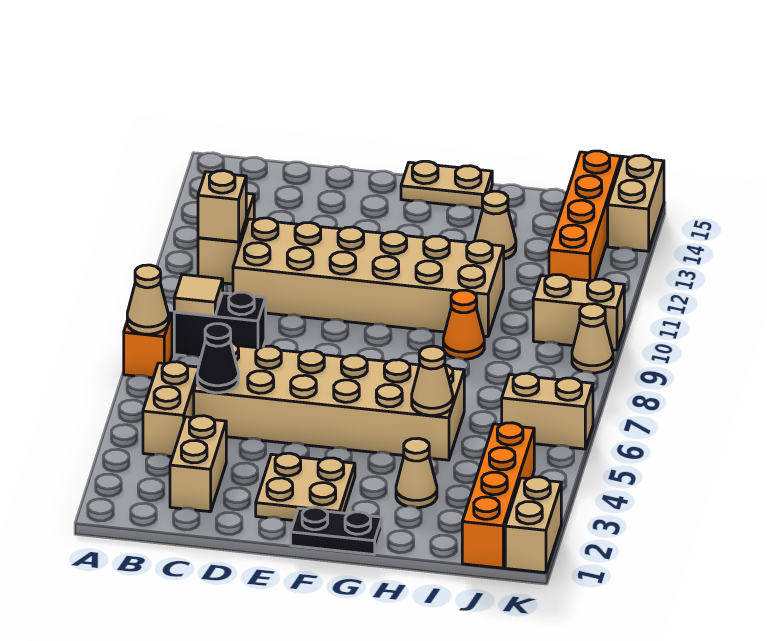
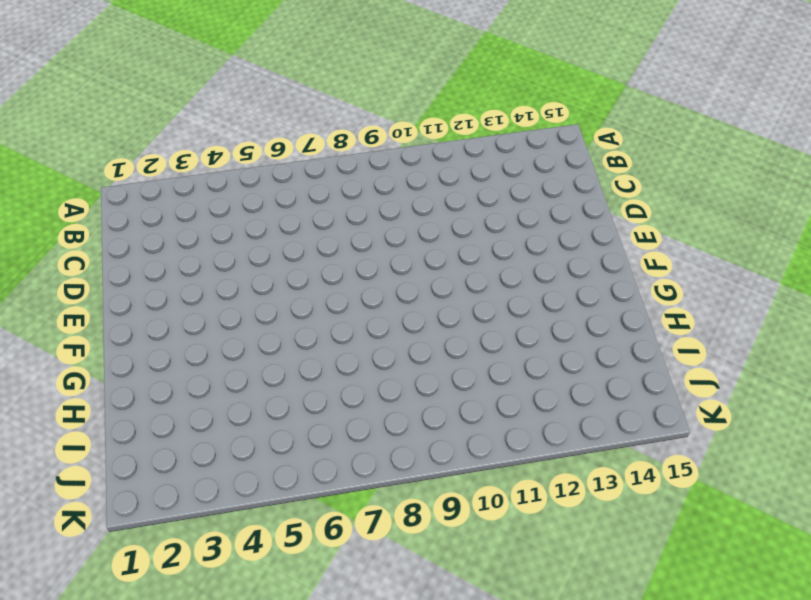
none -> orange brick A7 level 1
none -> tan brick B4:B5 level 1
none -> black brick B8:C8 level 1

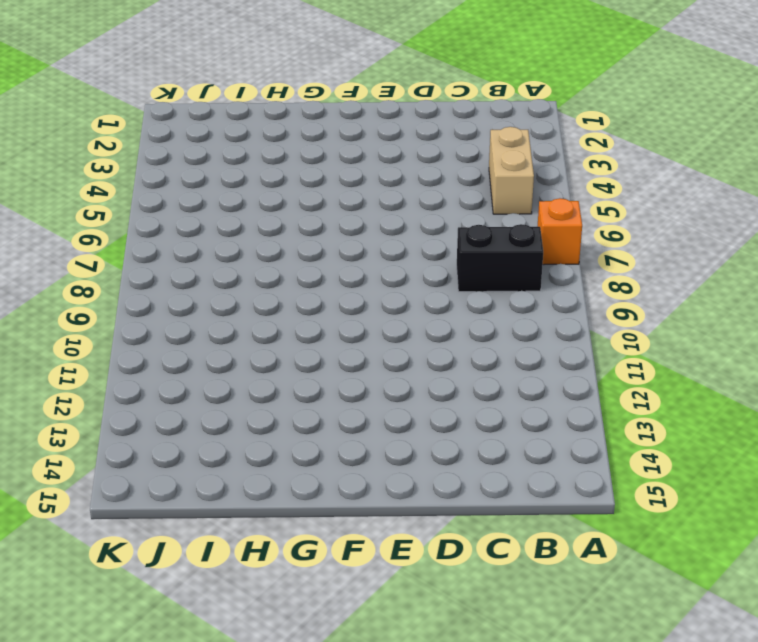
none -> tan brick B11:B12 level 1
none -> tan brick C2:C3 level 1
none -> tan brick C5:H6 level 1

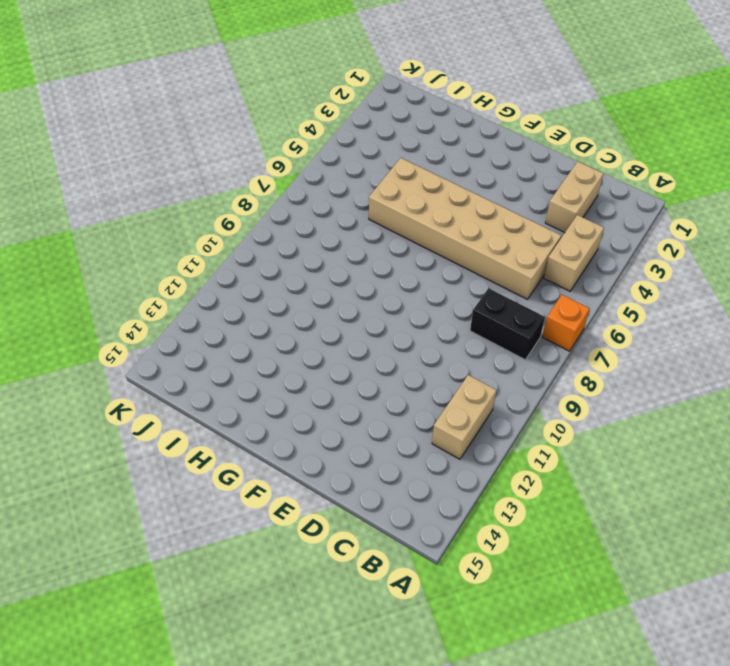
none -> tan brick C10:H11 level 1
none -> tan plate E2:F3 level 1
none -> black plate F1:G1 level 1

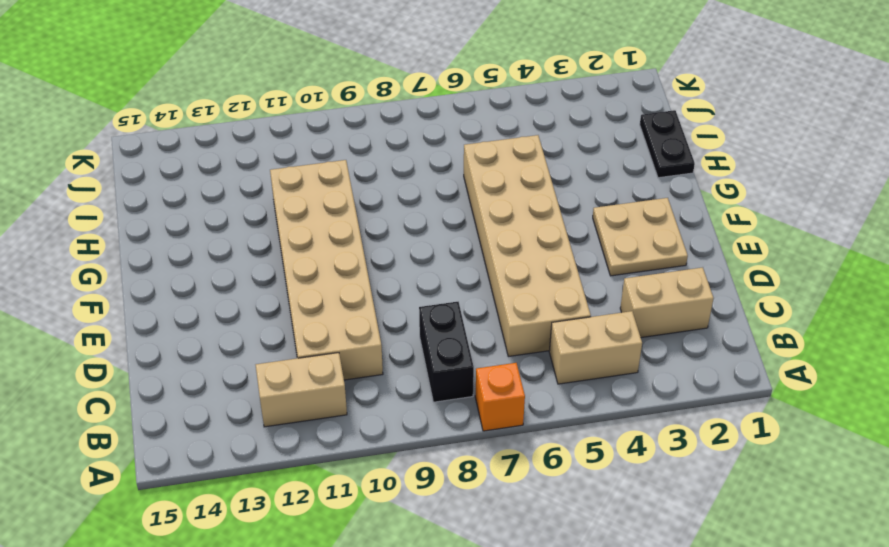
black plate H1:I1 level 1 -> black plate F1:G1 level 1
none -> tan plate F15:G15 level 1
none -> tan cone H3 level 1
none -> orange cone H9 level 1

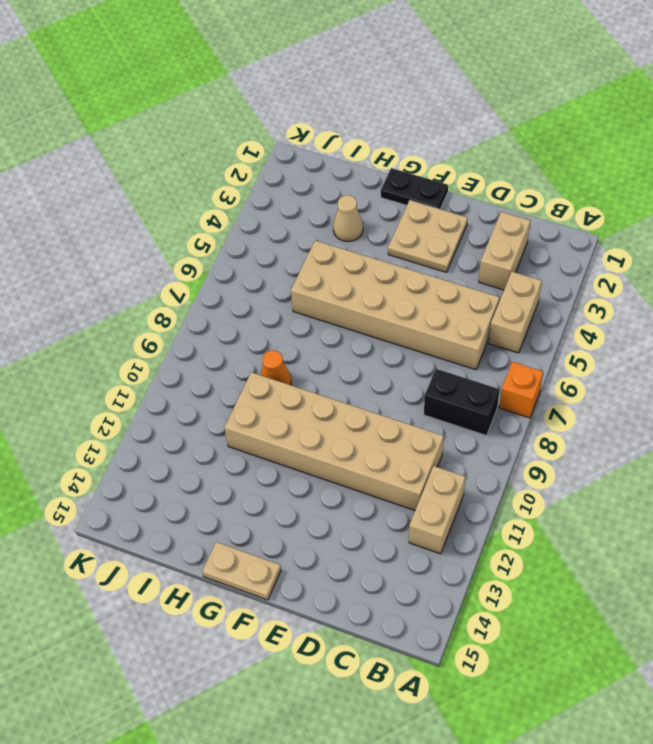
none -> tan cone H13 level 1
none -> orange brick J1:J4 level 1
none -> tan brick J6:K6 level 1

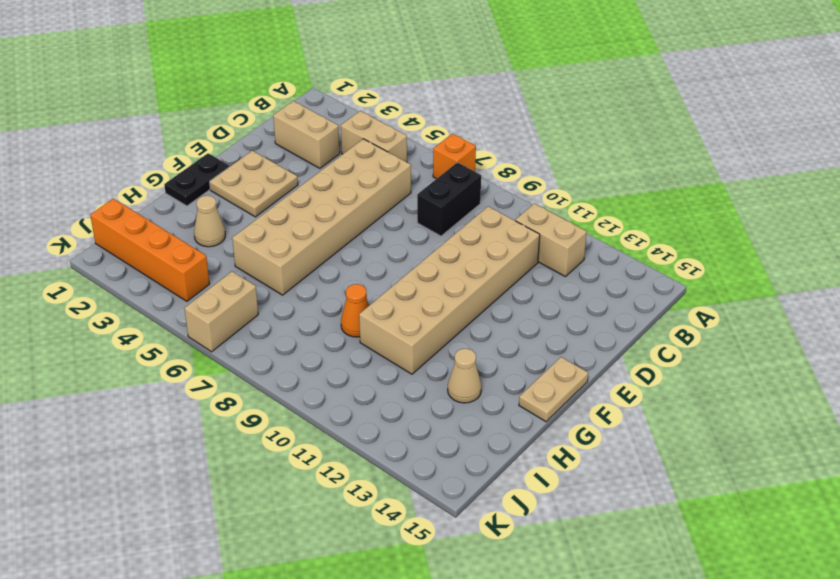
none -> tan brick J10:K10 level 1
none -> orange brick J12:J15 level 1
none -> tan brick K1:K2 level 1

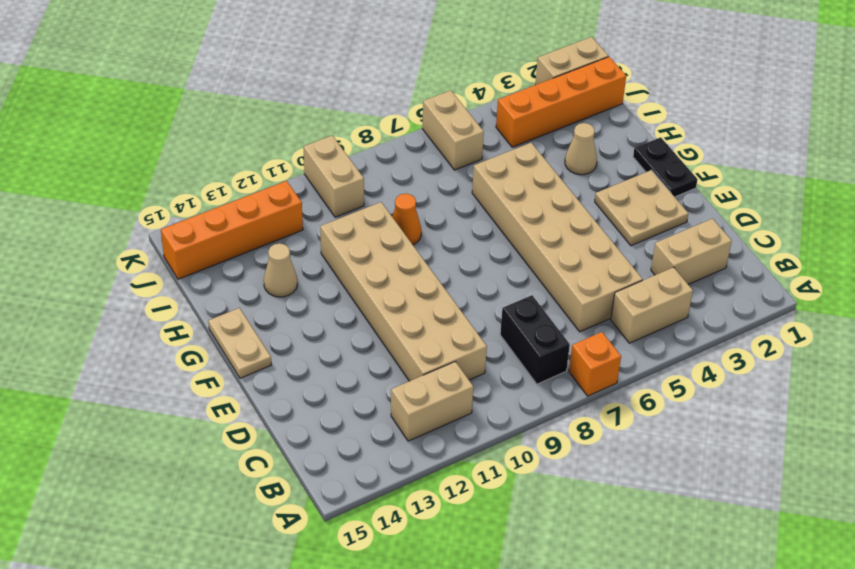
none -> tan cone K9 level 1
none -> tan brick K14:K15 level 1
none -> tan cone A7 level 2

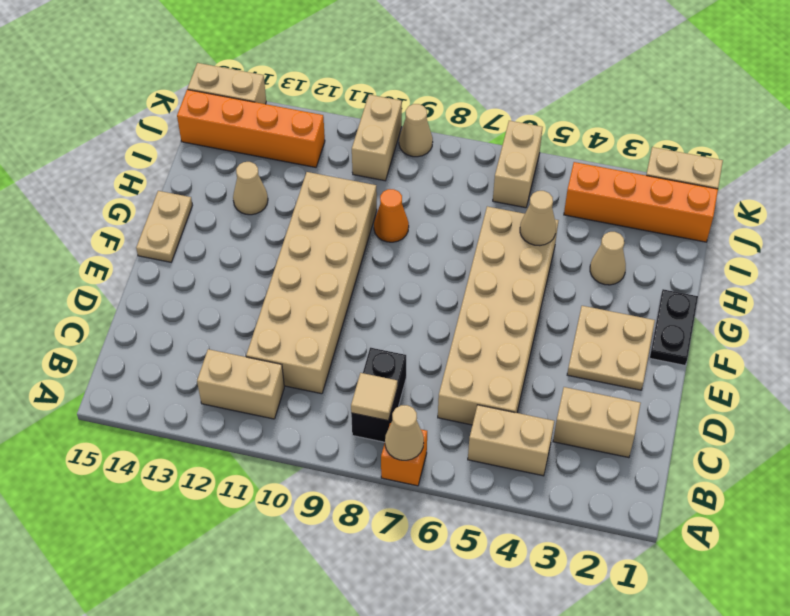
none -> tan brick B11 level 2
none -> black cone C5 level 2

